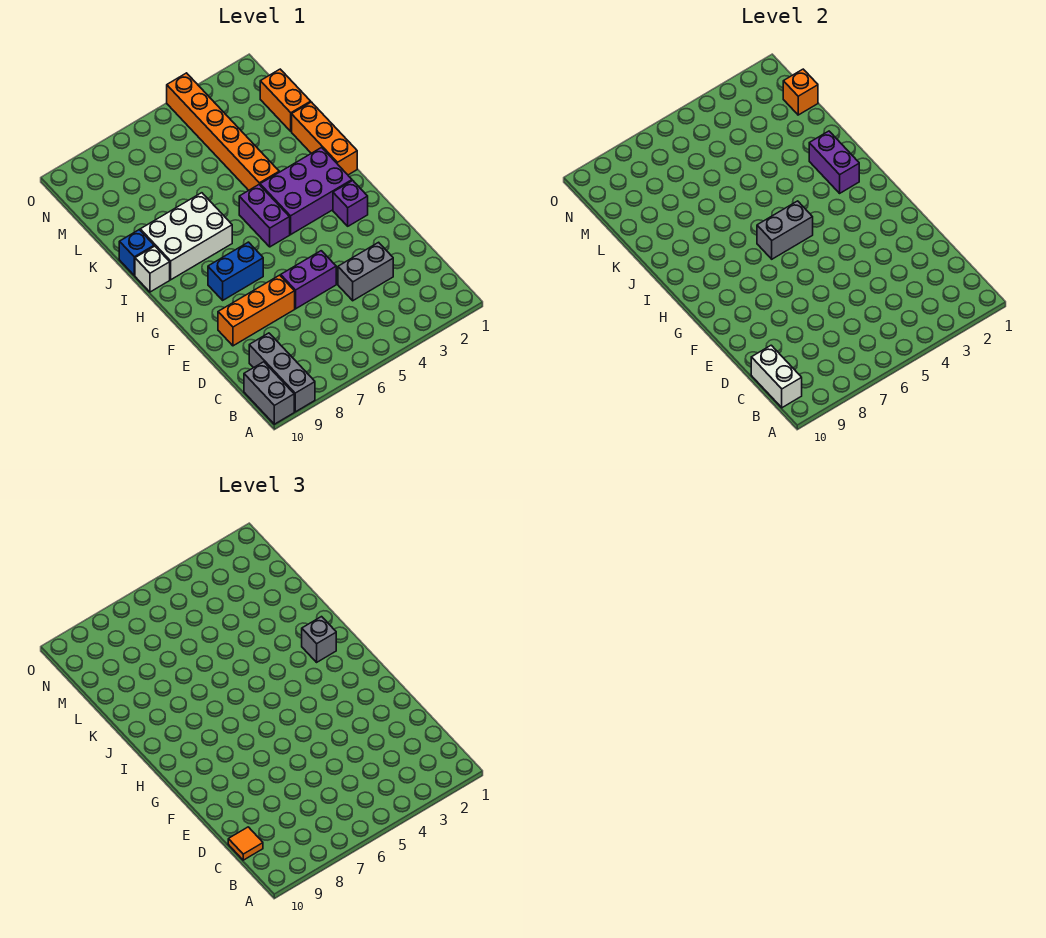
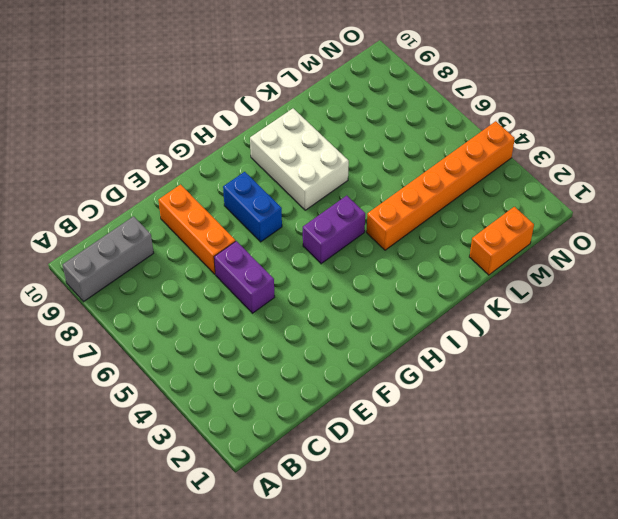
none -> grey brick A10:B10 level 1
none -> grey brick D3:D4 level 1
none -> purple brick G2 level 1

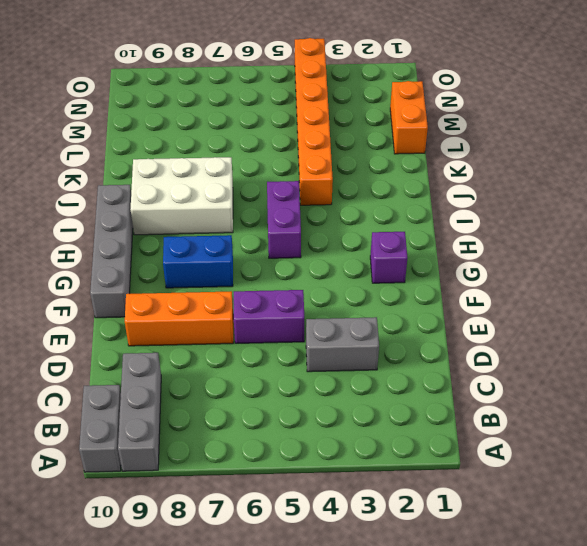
grey brick F10:I10 level 1 -> white brick I10 level 1
none -> purple brick H2:I4 level 1
none -> orange brick I1:K1 level 1
none -> blue brick J10 level 1

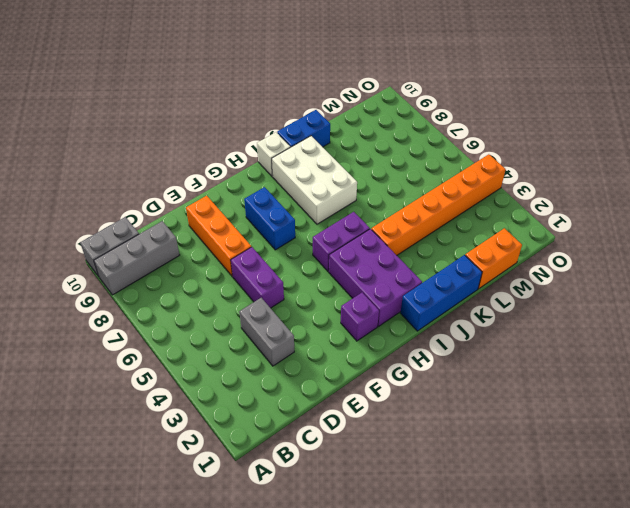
blue brick I1:K1 level 1 -> orange brick I1:K1 level 1
blue brick J10:K10 level 1 -> blue brick J10 level 1
none -> white brick B10:C10 level 2
none -> grey brick H5:H6 level 2
none -> purple brick I2:J2 level 2

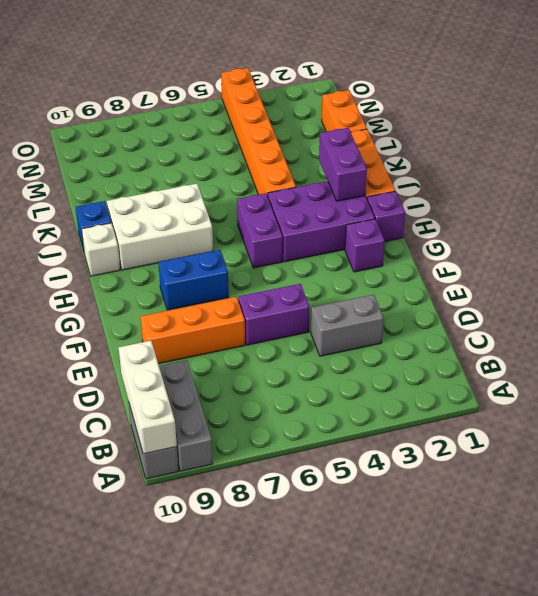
white brick A10:C10 level 2 -> white brick B10:C10 level 2
purple brick H1 level 1 -> none
none -> grey brick H5:H6 level 2
none -> orange brick M1 level 2
none -> orange tile C10 level 3

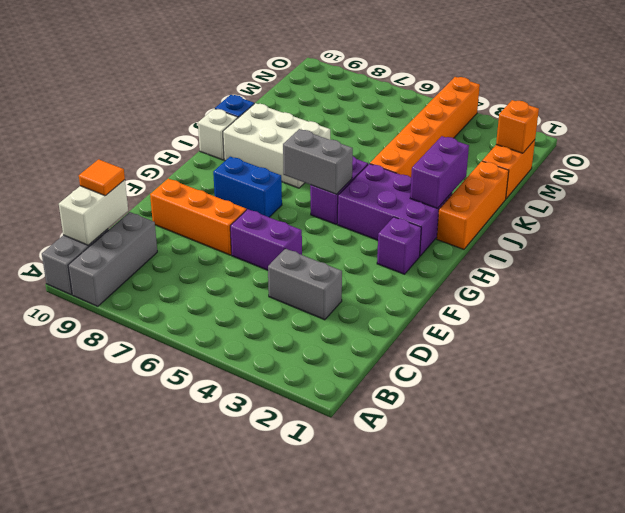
none -> grey brick I2 level 3

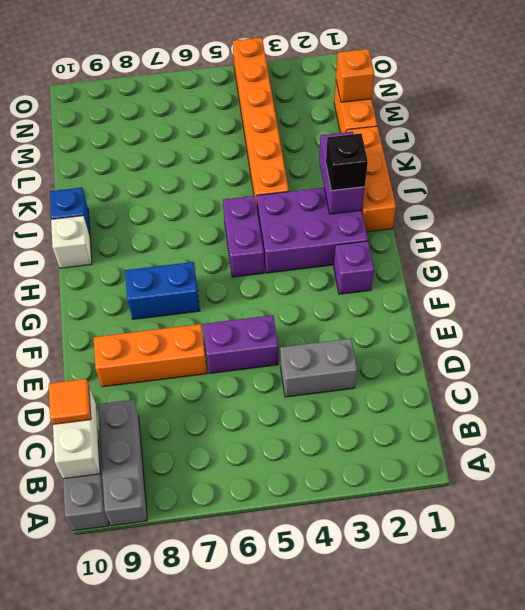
black brick I2 level 3 -> grey brick I2 level 3
none -> white brick I7:J9 level 1
none -> grey brick H5:H6 level 2

